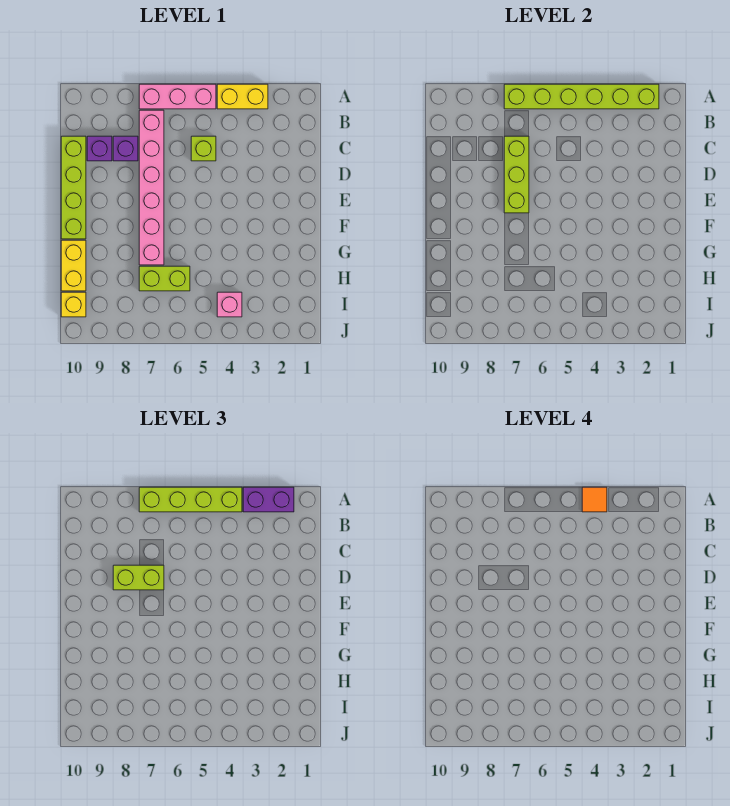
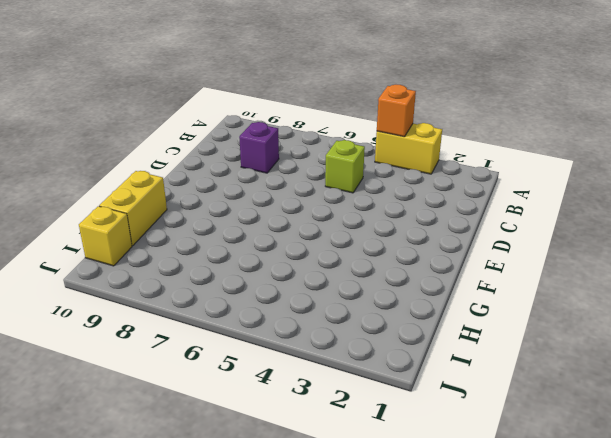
orange brick A4 level 2 -> lime brick A2:A7 level 2
none -> pink brick A5:A7 level 1
none -> pink brick B7:G7 level 1
none -> purple brick C9 level 1

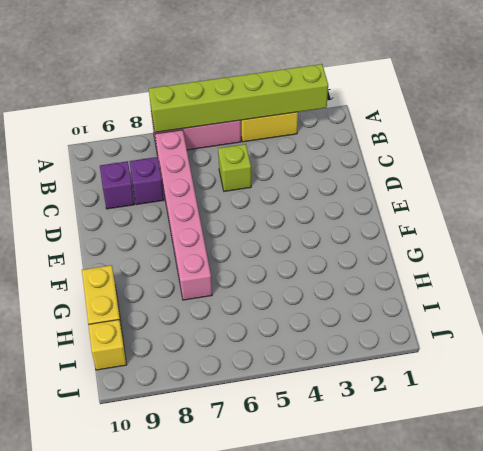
none -> lime brick C10:F10 level 1
none -> lime brick H6:H7 level 1
none -> pink brick I4 level 1

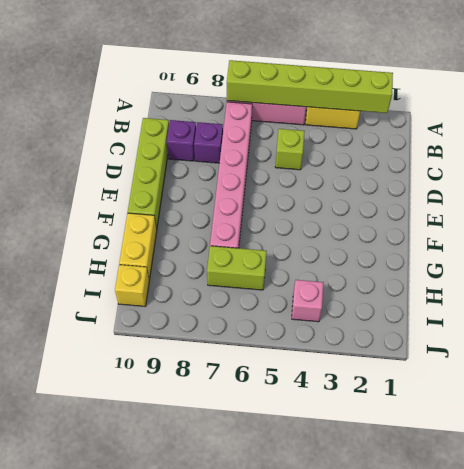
none -> lime brick C7:E7 level 2
none -> purple brick A2:A3 level 3
none -> lime brick A4:A7 level 3

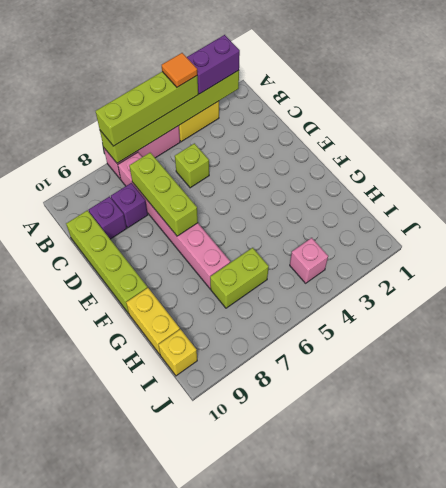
none -> lime brick D7:D8 level 3

